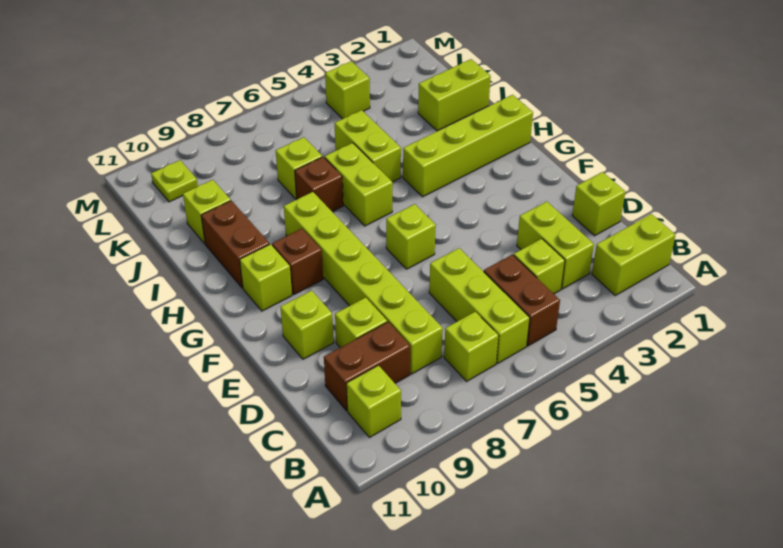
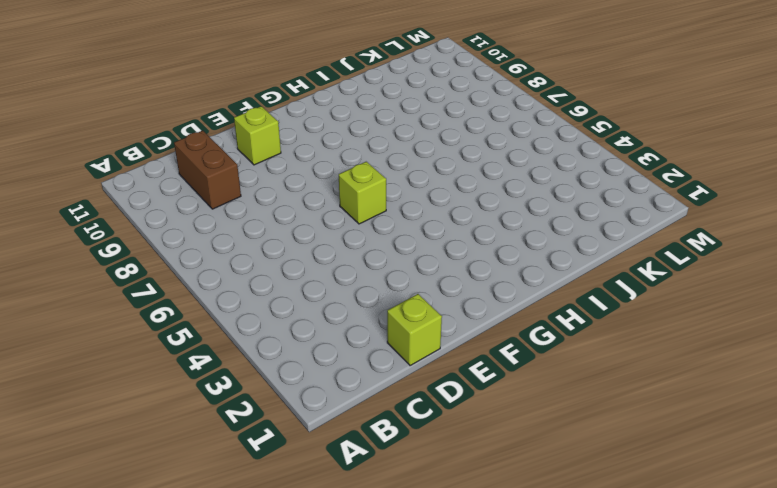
none -> lime brick B1:B2 level 1
none -> brown brick B5:C5 level 1
none -> lime brick B6:D6 level 1

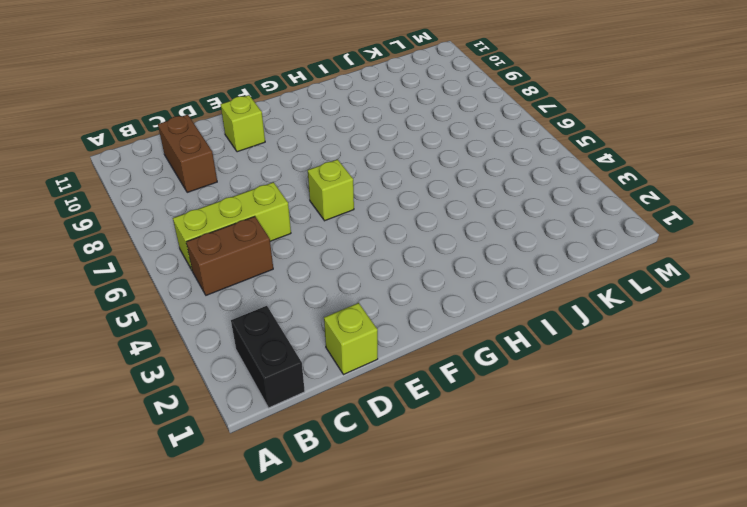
black brick B1:B2 level 1 -> lime brick B1:B2 level 1
none -> lime brick B7 level 1
none -> lime brick B10 level 1
none -> lime brick C3:D3 level 1

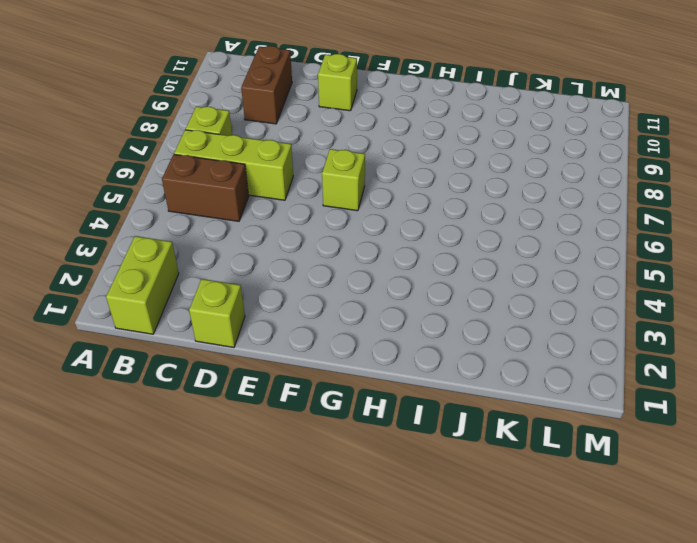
none -> lime brick B10 level 1
none -> lime brick C3:D3 level 1
none -> lime brick C4 level 1

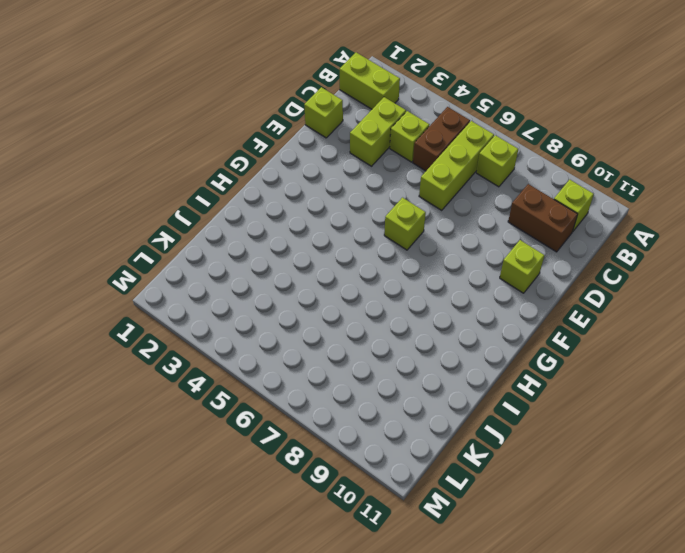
none -> lime brick C8:H8 level 1
none -> lime brick D9 level 1
none -> brown brick G9 level 1

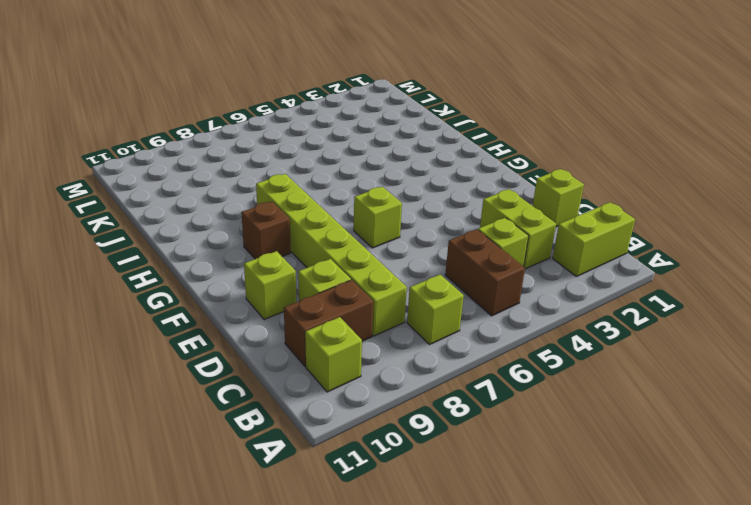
none -> lime brick B6:D6 level 1
none -> lime brick G10 level 1
none -> lime brick H1:H4 level 1

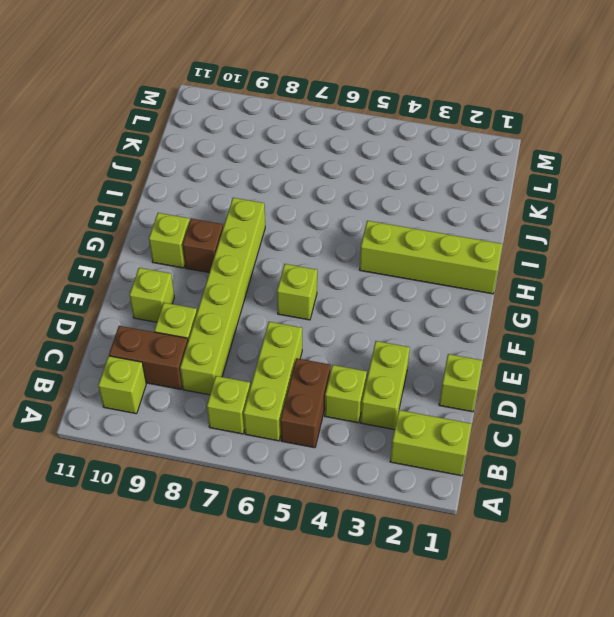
none -> lime brick H6:I6 level 1
none -> brown brick H10:I10 level 1
none -> lime brick I5:J5 level 1

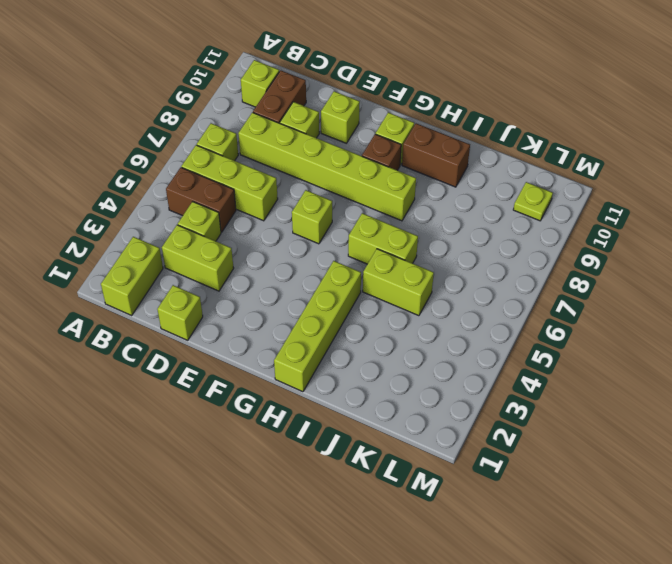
none -> brown brick I7 level 1
none -> lime brick J1:J2 level 1
none -> lime brick J7 level 1

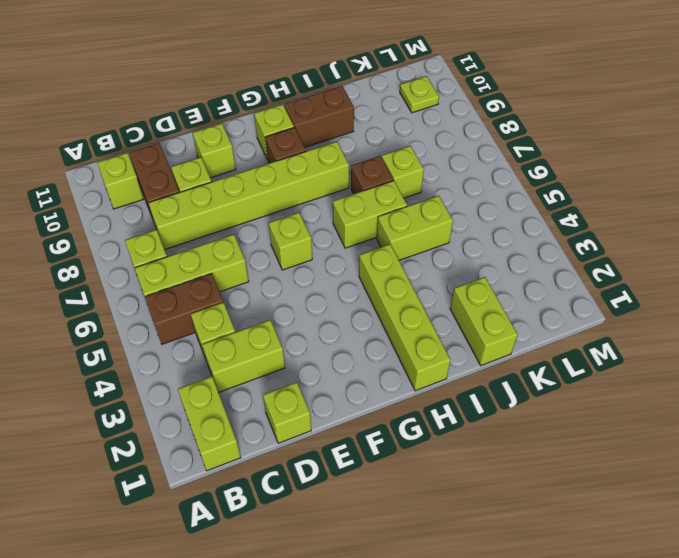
none -> lime brick J10 level 1
none -> lime brick L4 level 1

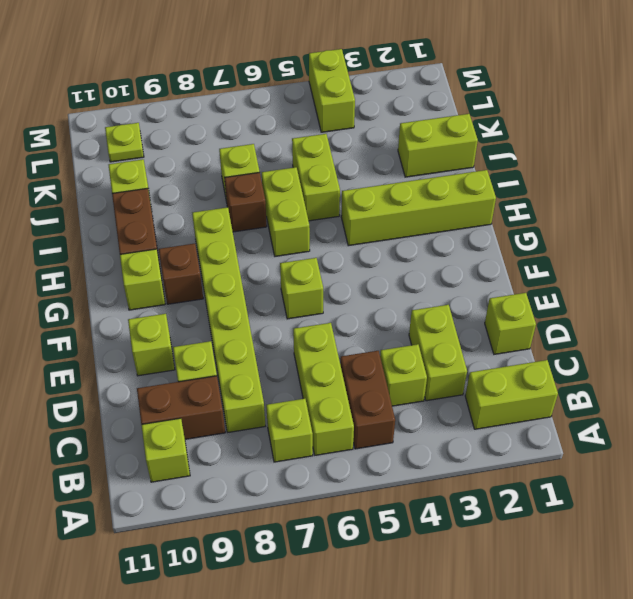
lime brick L4:M4 level 1 -> lime brick L4 level 1

